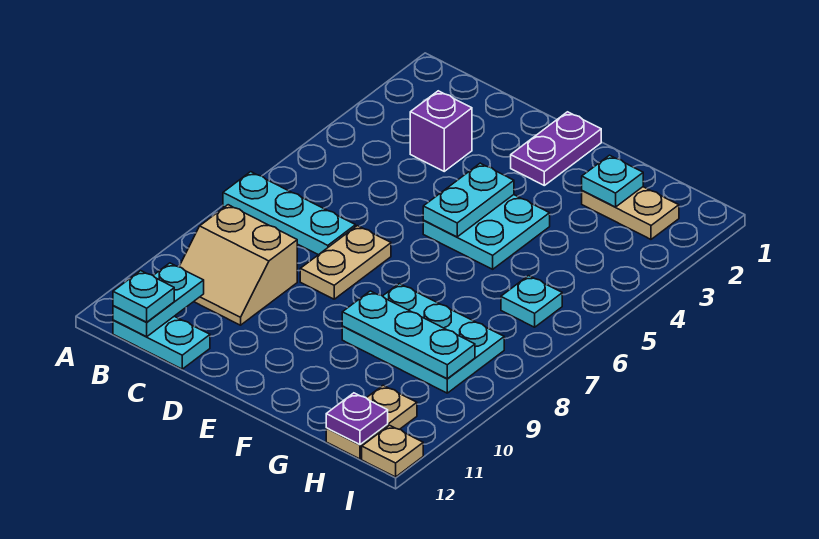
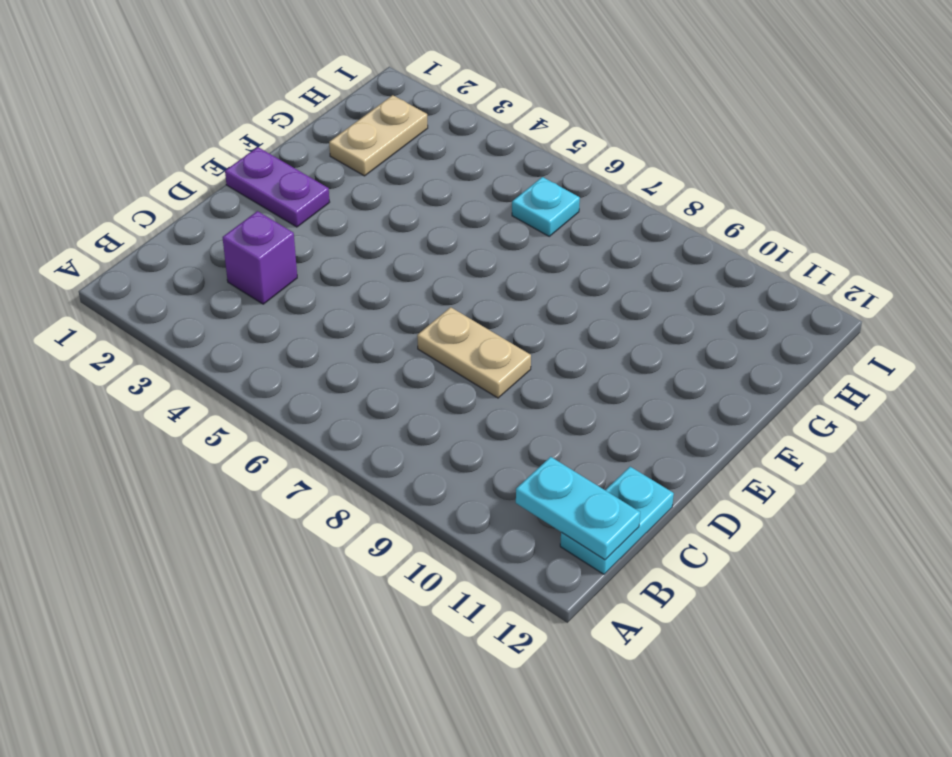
none -> cyan plate A7:C7 level 1
none -> tan slope B9:C10 level 1 top 9
none -> cyan plate E4:F5 level 1

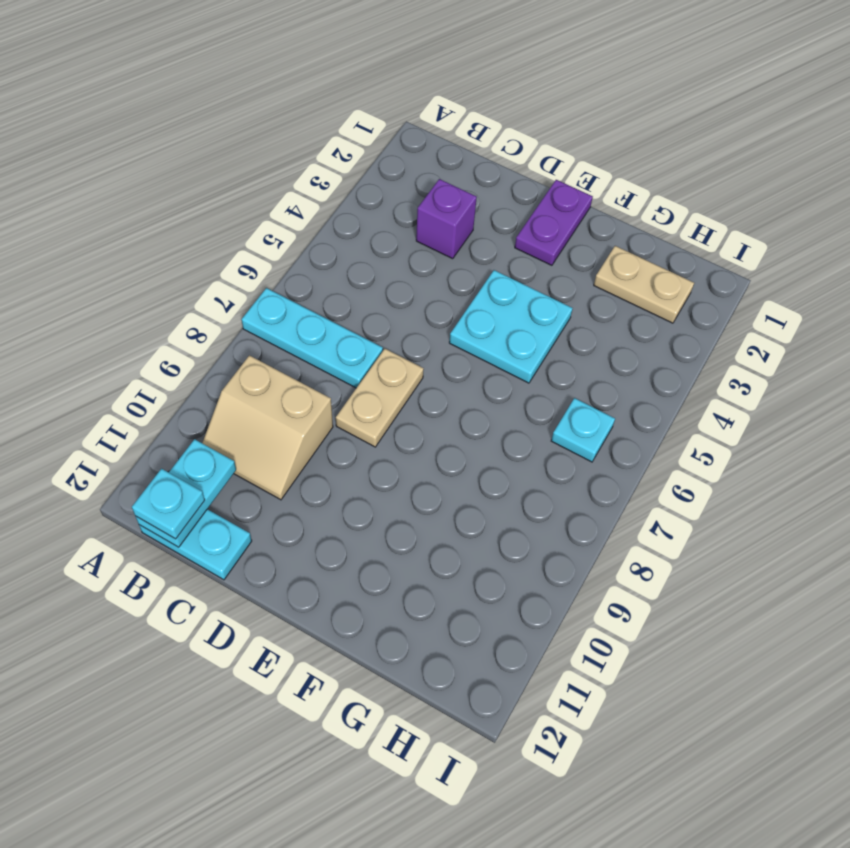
none -> cyan plate F8:H9 level 1
none -> tan plate H11:H12 level 1
none -> tan plate I12 level 1

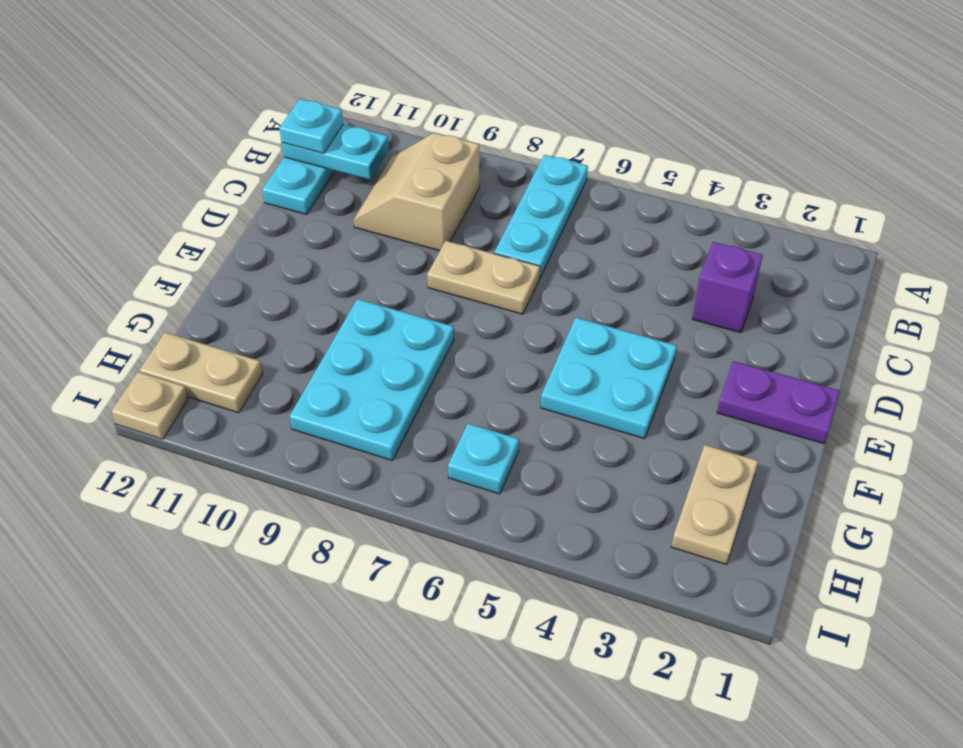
none -> cyan plate E4:E5 level 2
none -> cyan plate F9:H9 level 2
none -> cyan plate G2 level 2

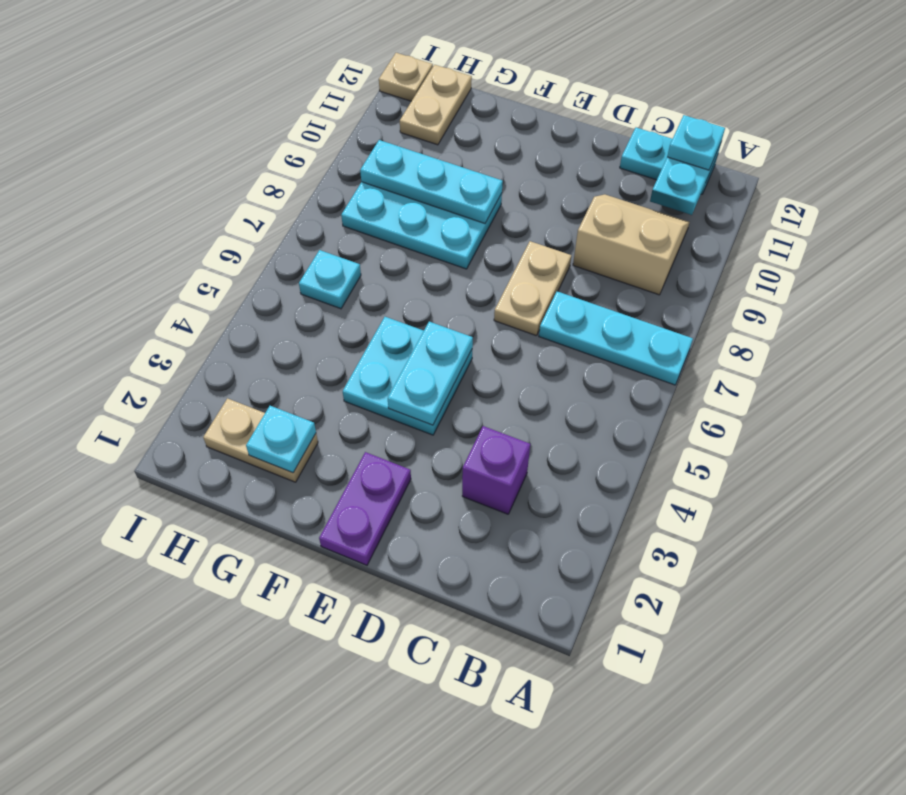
none -> purple plate H12 level 2

